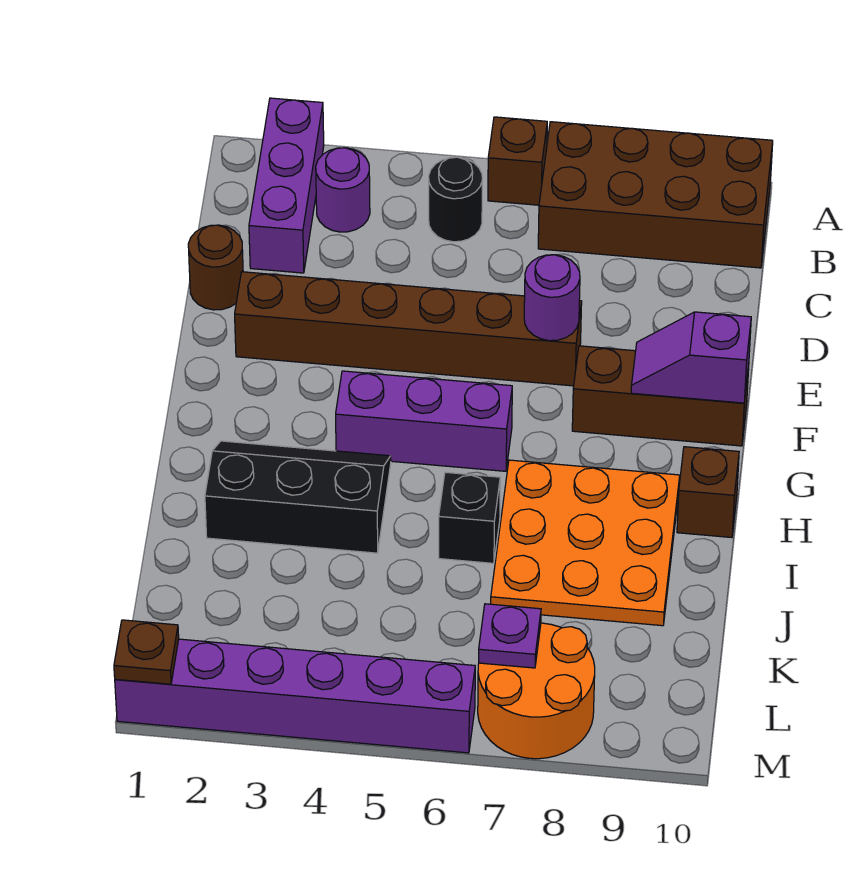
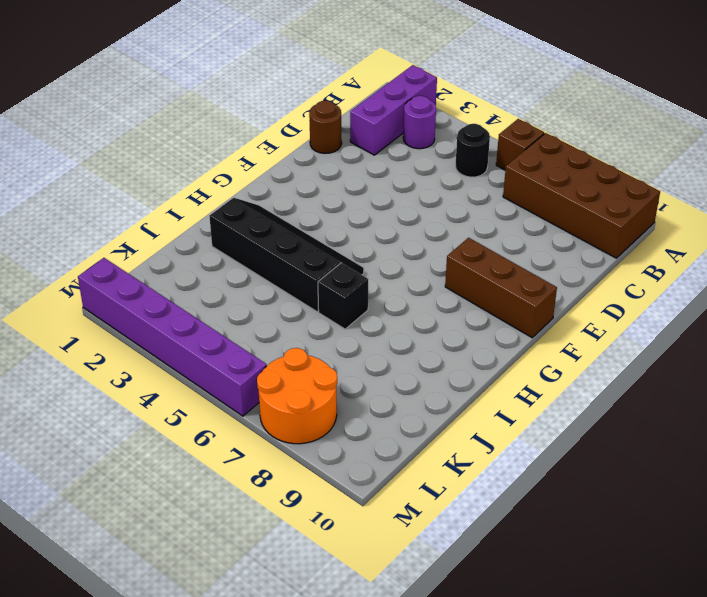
black slope H2:I5 level 1 top I -> black slope H2:I4 level 1 top I
none -> brown brick E2:E7 level 1
none -> purple brick G4:G6 level 1
none -> orange plate H7:J9 level 1

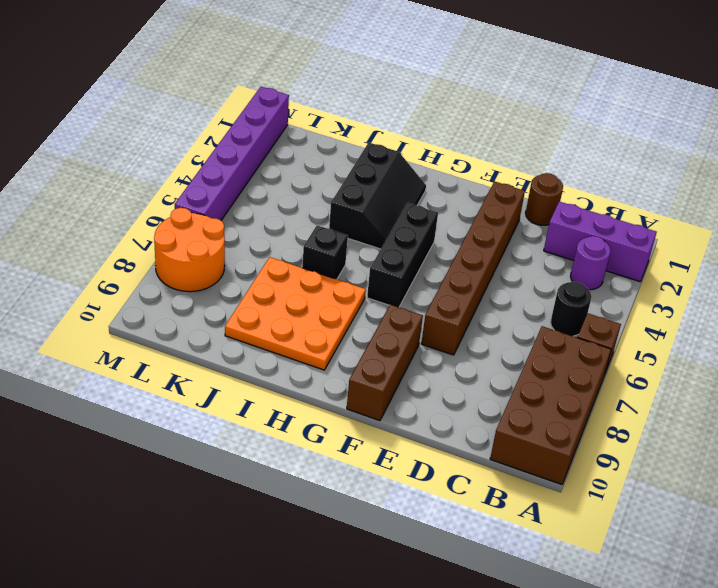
black brick G4:G6 level 1 -> purple brick G4:G6 level 1
none -> brown brick H10 level 1
none -> purple round brick E7 level 2
none -> purple slope F9:F10 level 2 top 10

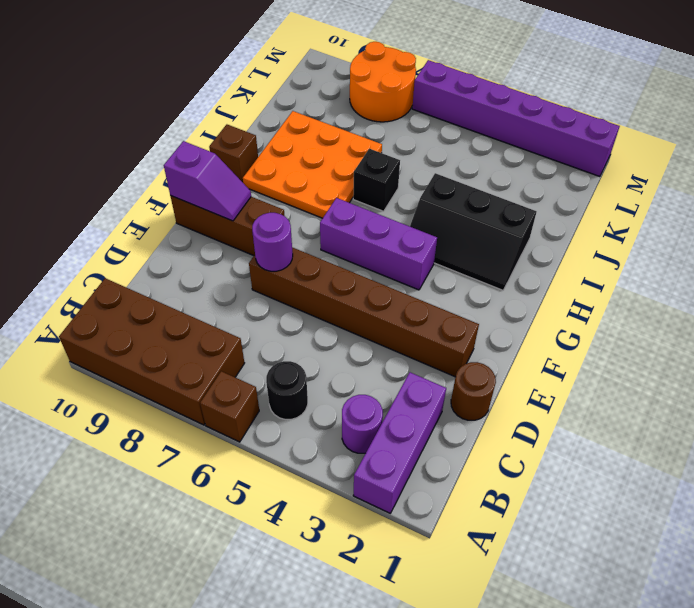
none -> purple plate L7 level 2
none -> brown plate M1 level 2

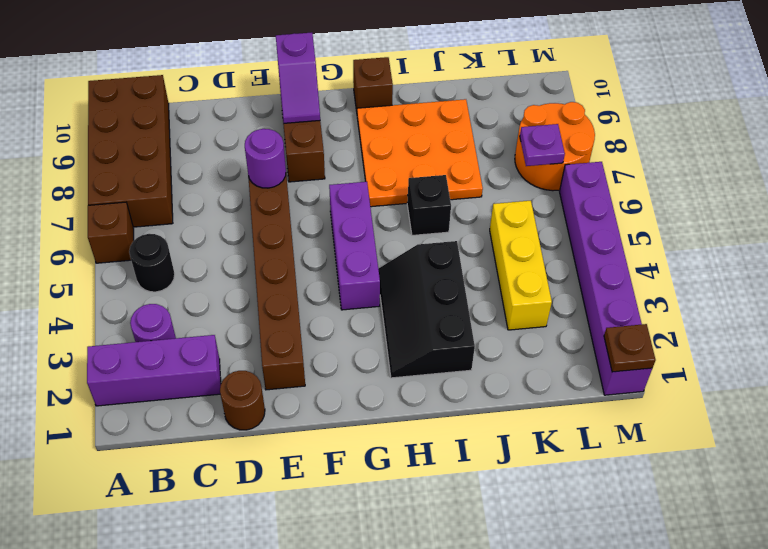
yellow brick K3:K5 level 1 -> none

